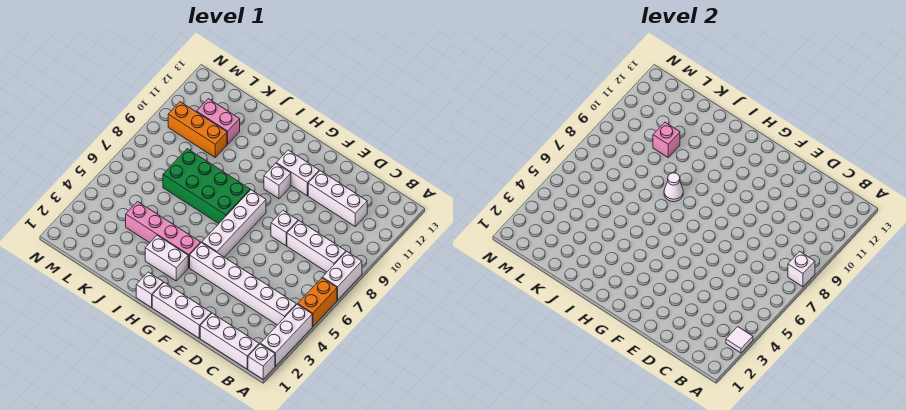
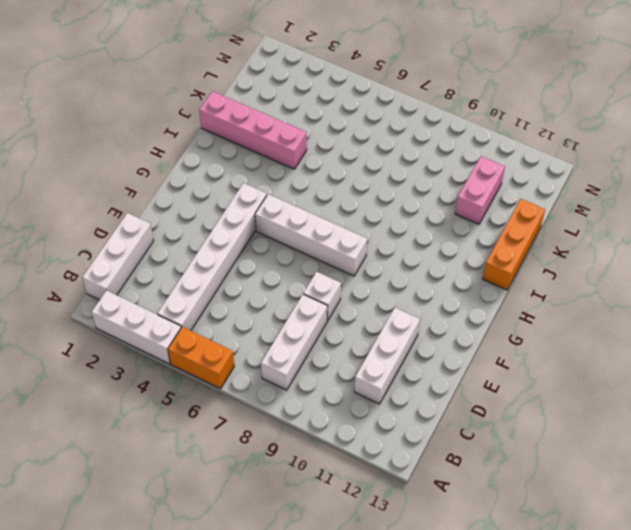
orange brick I13:K13 level 1 -> orange brick K10:M10 level 1
pink brick J1:J4 level 1 -> pink brick H4:K4 level 1
none -> white brick A1 level 1
none -> white brick A7:A8 level 1
none -> white brick E1:G1 level 1

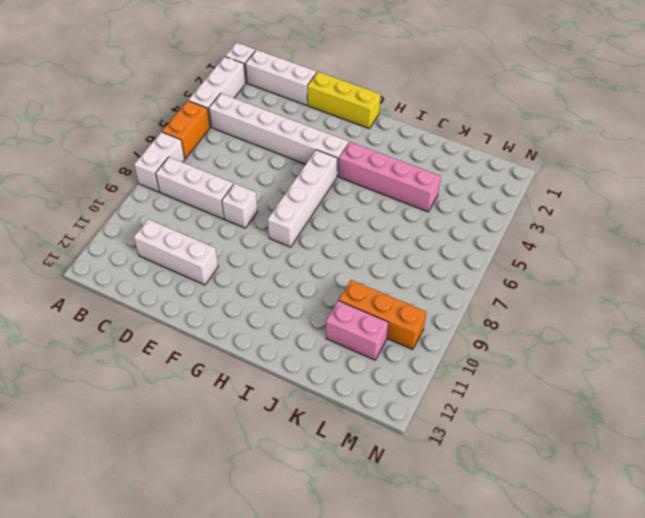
yellow brick E1:G1 level 1 -> white brick E1:G1 level 1
none -> white brick F11:G11 level 1
none -> white brick G10 level 1
none -> white brick H1 level 1

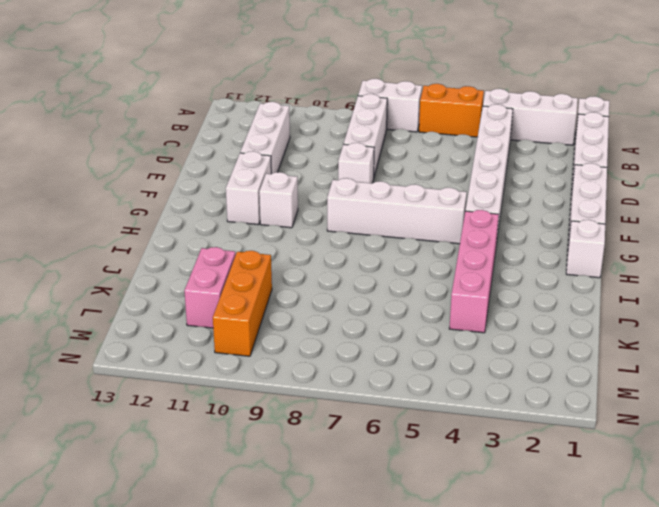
none -> white brick H3:I3 level 1
none -> green brick H7:K8 level 1
none -> white tile A3 level 2

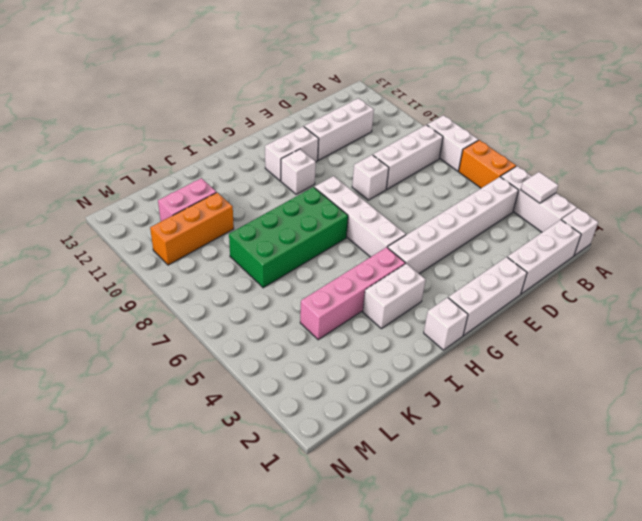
none -> white brick A8 level 2
none -> white cone I8 level 2
none -> pink brick K10 level 2

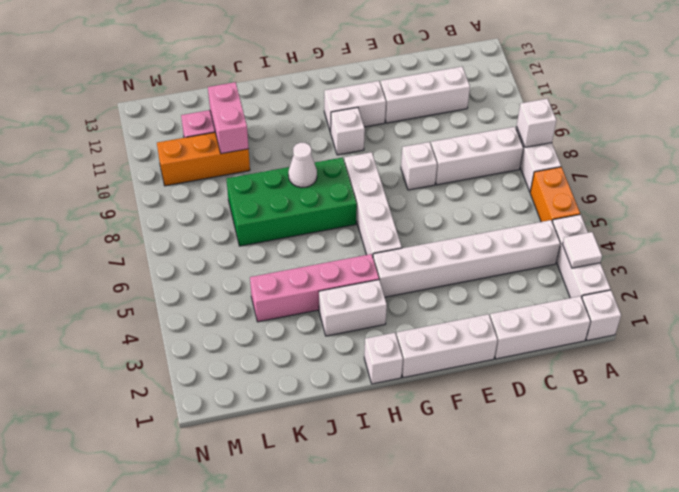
pink brick K10:K11 level 2 -> pink brick K10 level 2

